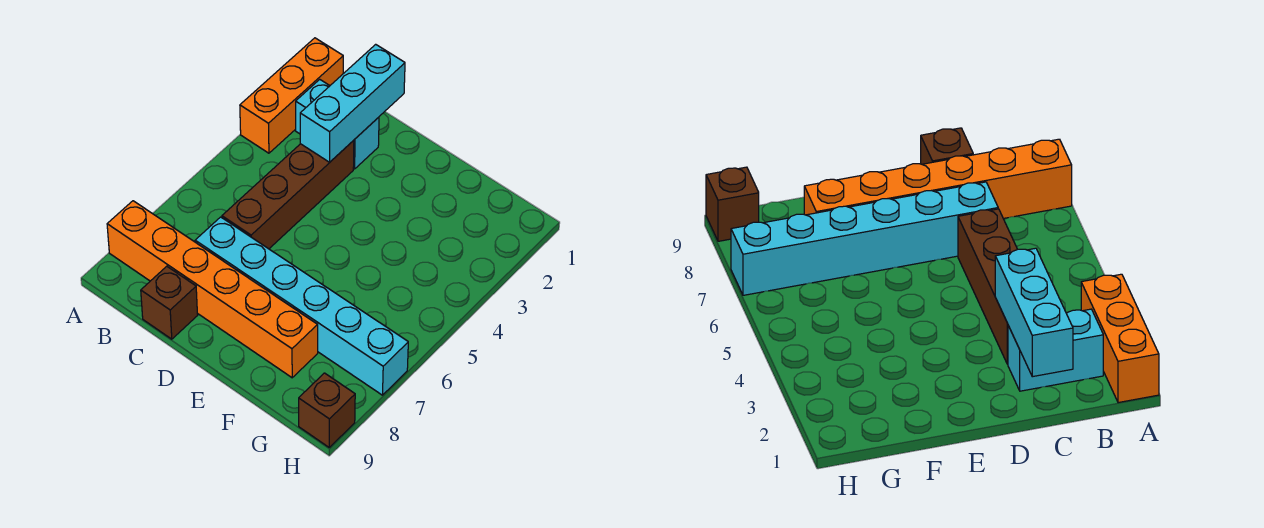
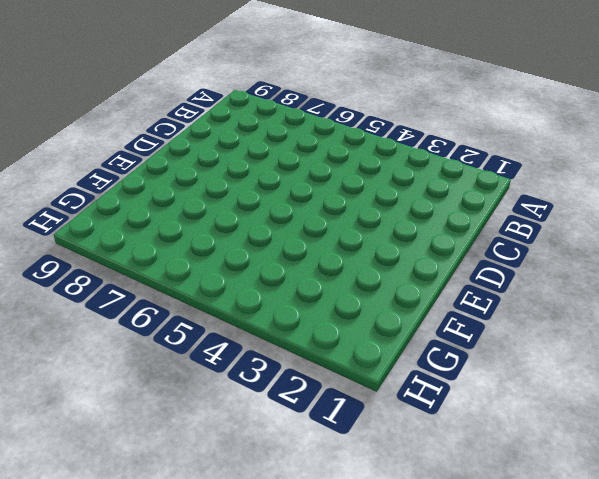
none -> orange brick A1:A3 level 1
none -> orange brick A8:F8 level 1

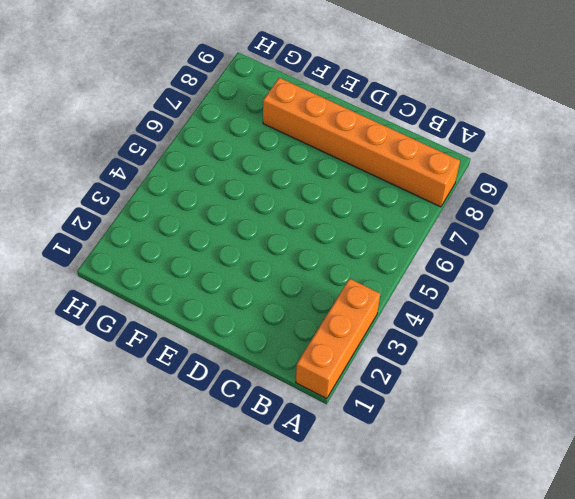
none -> cyan brick B2:C2 level 1
none -> brown brick C3:C6 level 1

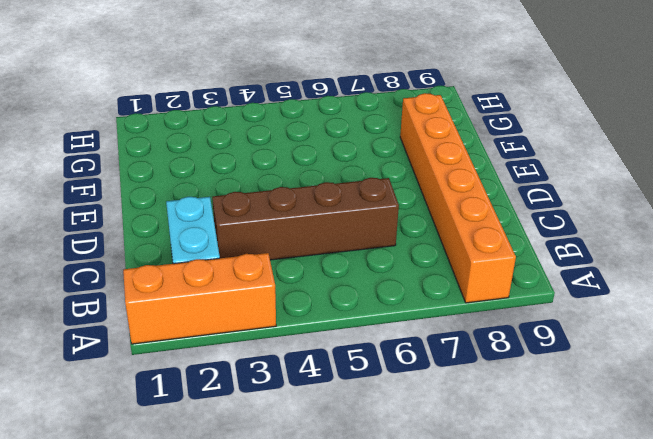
none -> cyan brick C7:H7 level 1
none -> brown brick C9 level 1

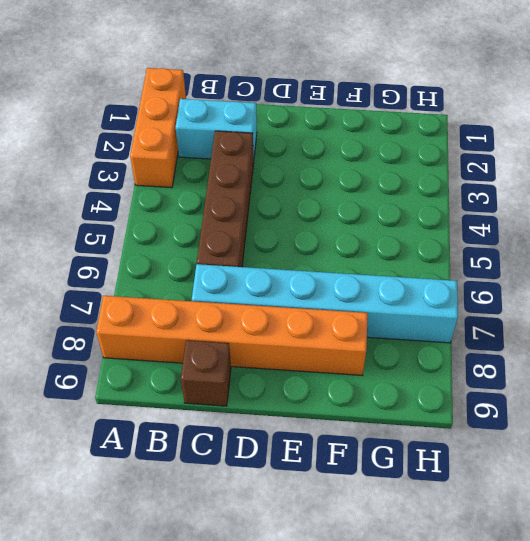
none -> brown brick H9 level 1
none -> cyan brick C1:C3 level 2

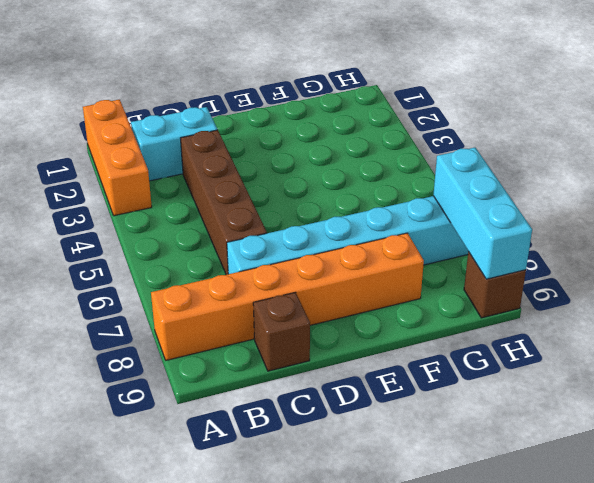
cyan brick H7:H9 level 2 -> cyan brick C1:C3 level 2

